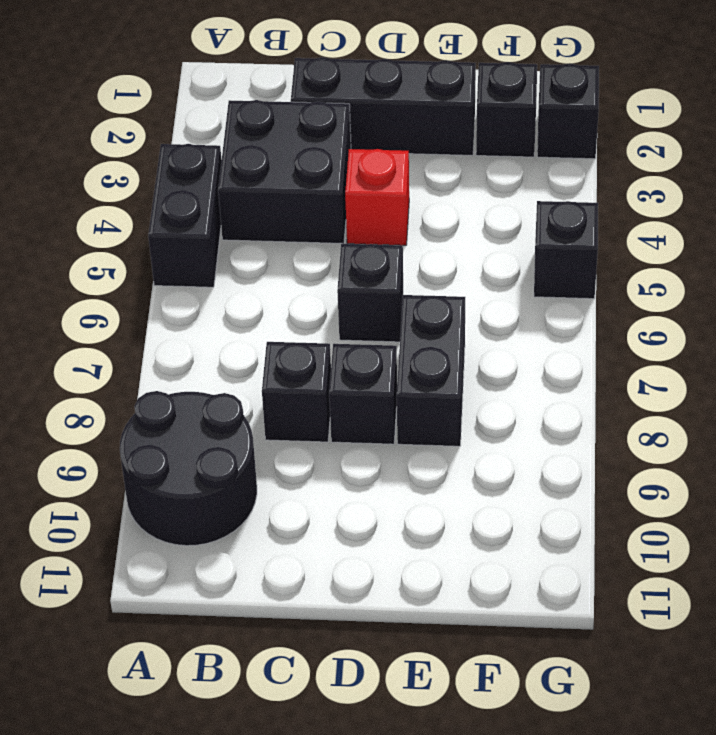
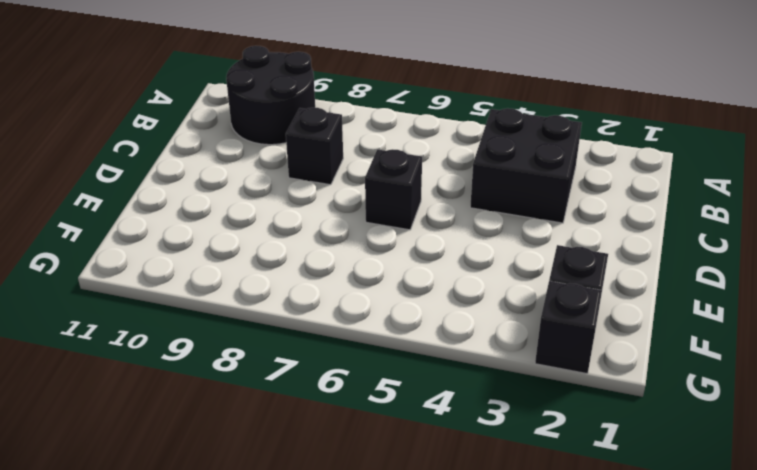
none -> black brick A4:A5 level 1
none -> black brick C2:E2 level 1
none -> red brick D4 level 1

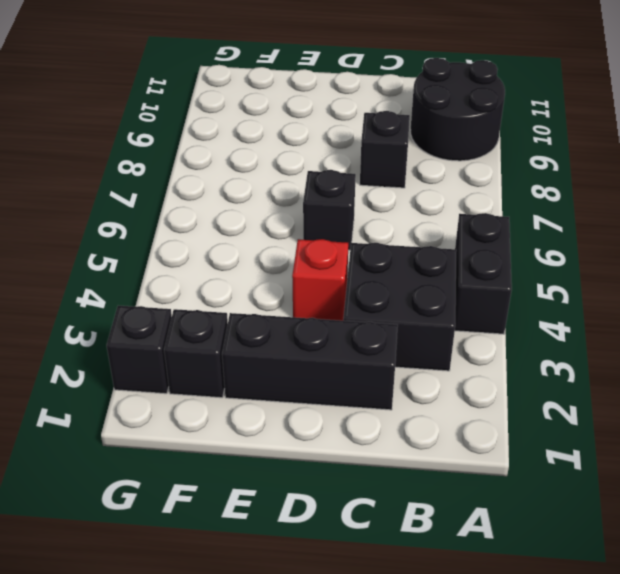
none -> black brick D8 level 1
none -> black brick E7:E8 level 1
none -> black brick G5 level 1

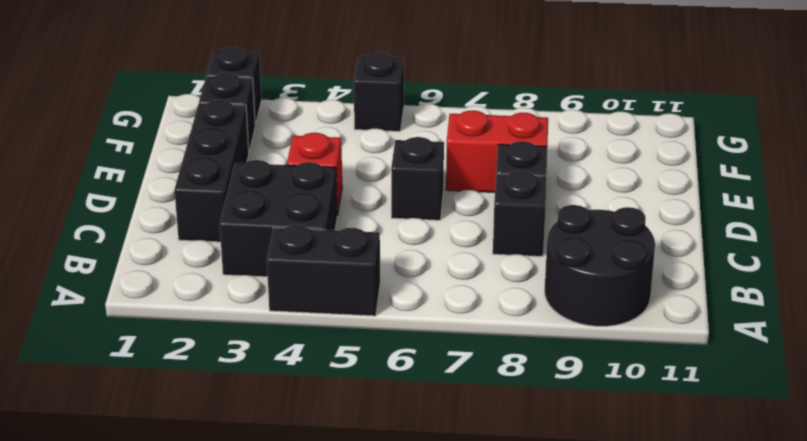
red brick E7:E8 level 1 -> black brick E7:E8 level 1

